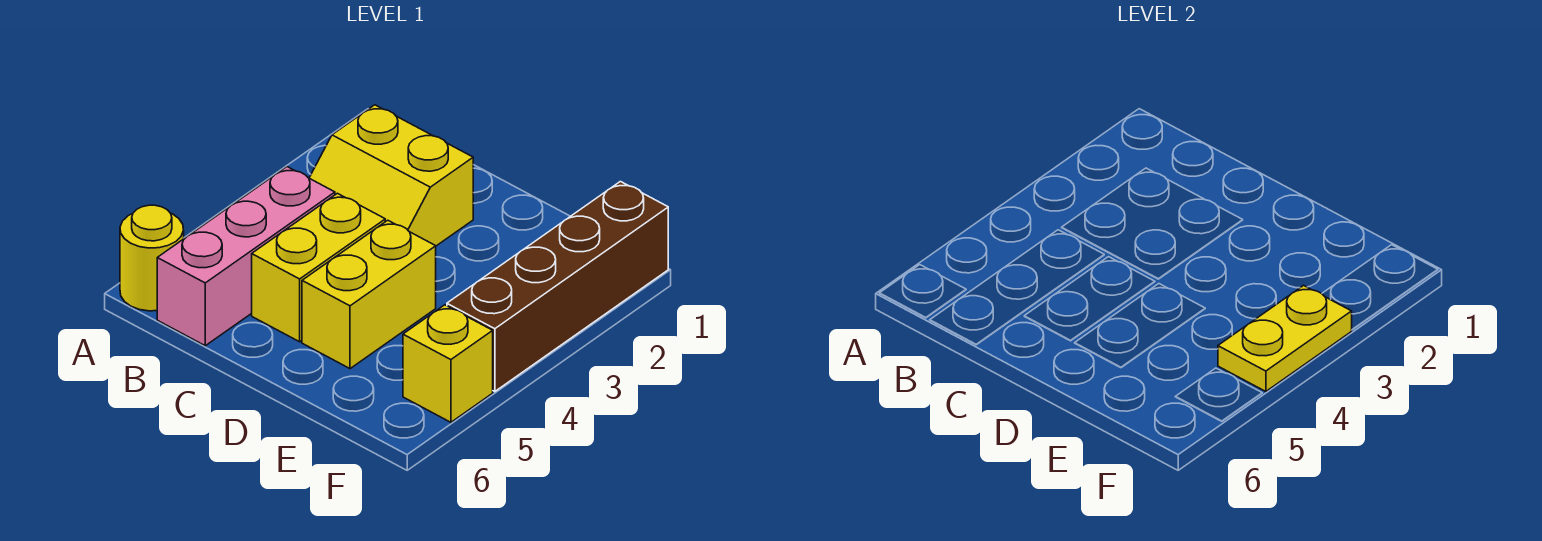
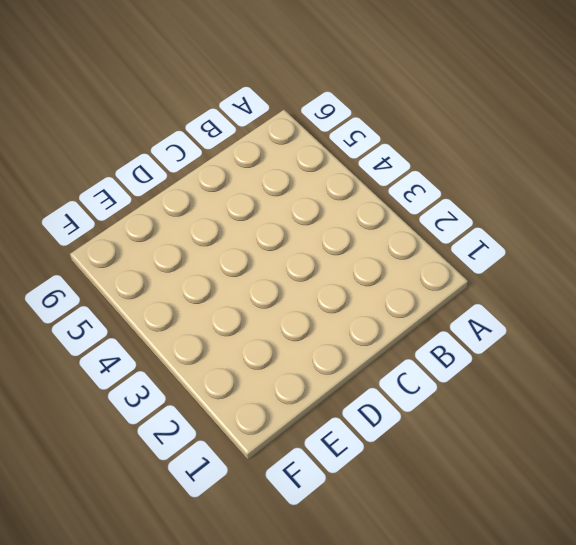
none -> yellow round brick A6 level 1
none -> yellow slope B2:C3 level 1 top 2

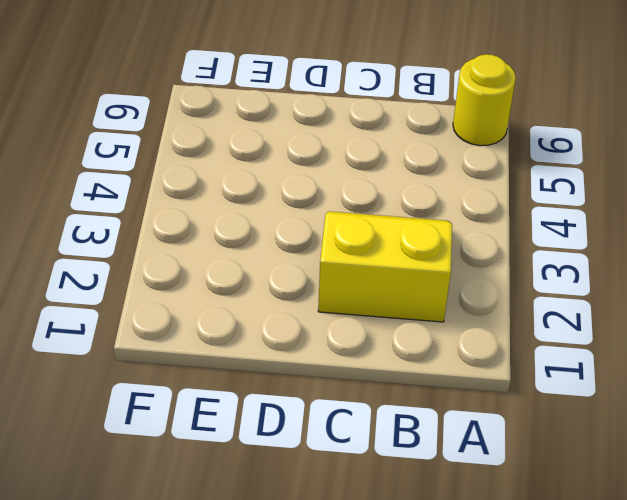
none -> pink brick B4:B6 level 1
none -> yellow brick C4:C5 level 1

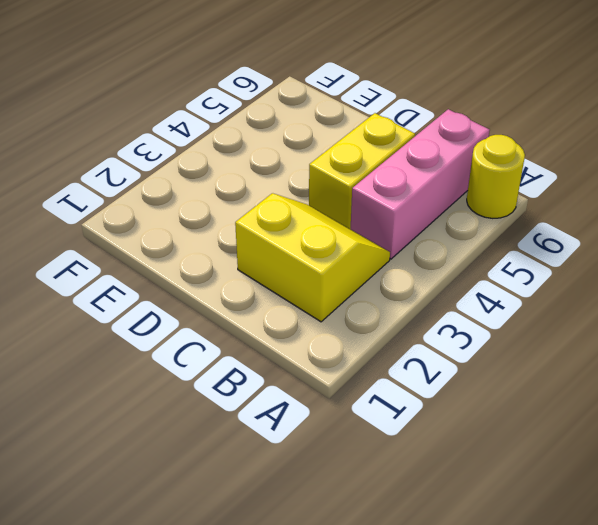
none -> yellow brick D4:D5 level 1
none -> brown brick F1:F4 level 1

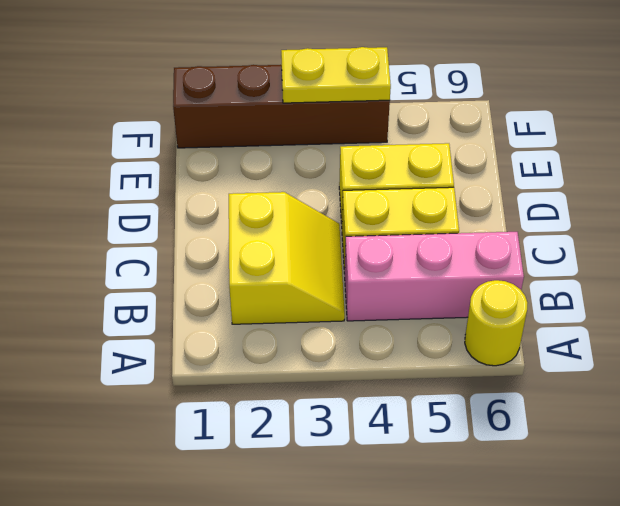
none -> yellow brick F5 level 1

